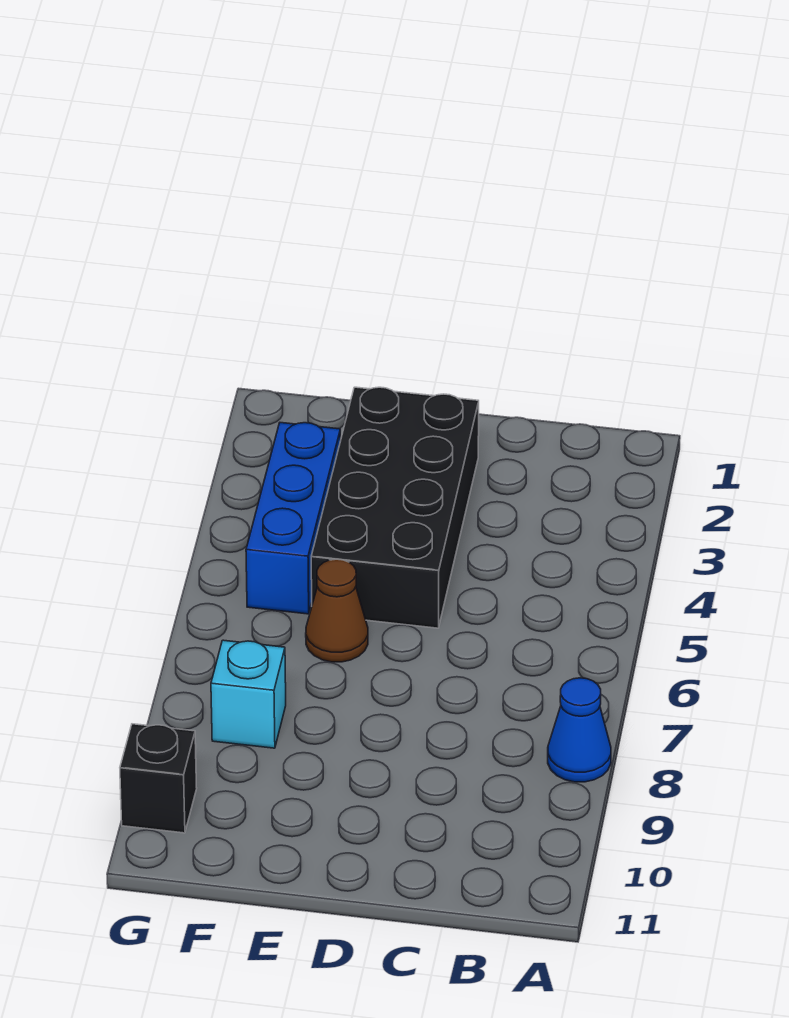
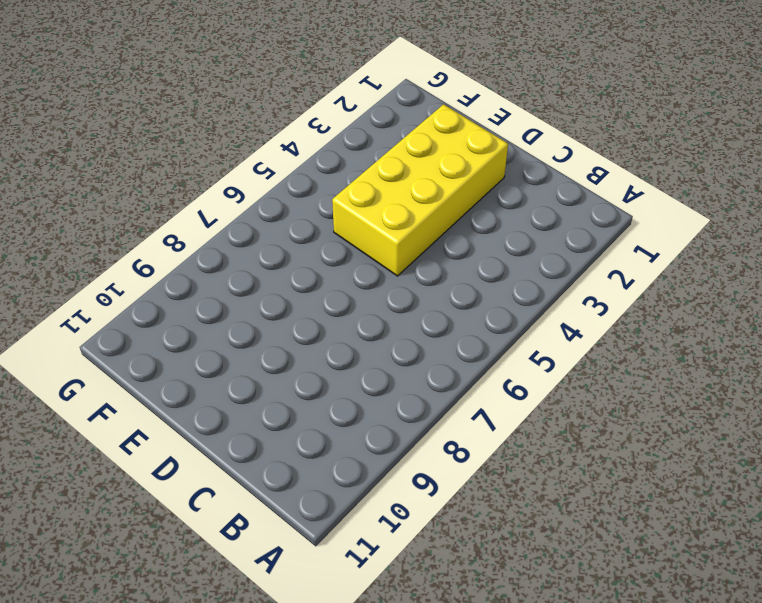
yellow brick D2:E5 level 1 -> black brick D2:E5 level 1
none -> blue cone A8 level 1
none -> brown cone E6 level 1

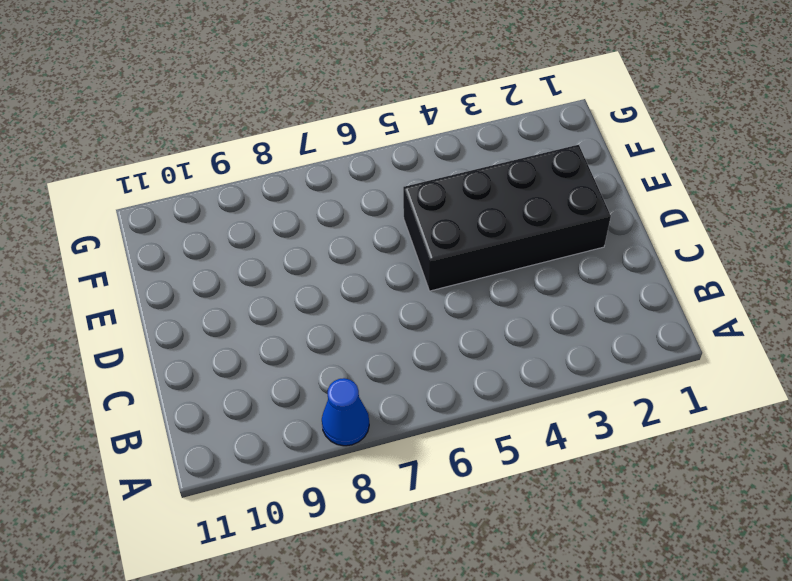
none -> brown cone E6 level 1
none -> blue brick F3:F5 level 1

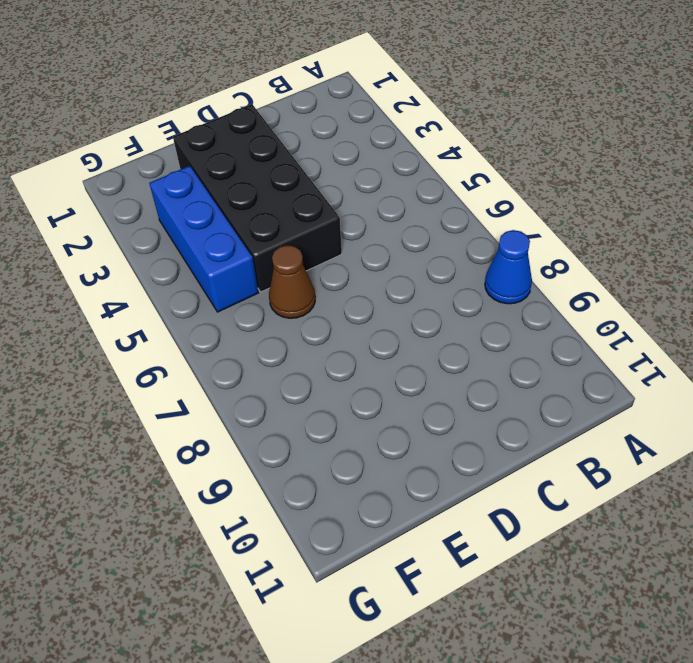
none -> cyan brick F8 level 1
none -> black brick G10 level 1

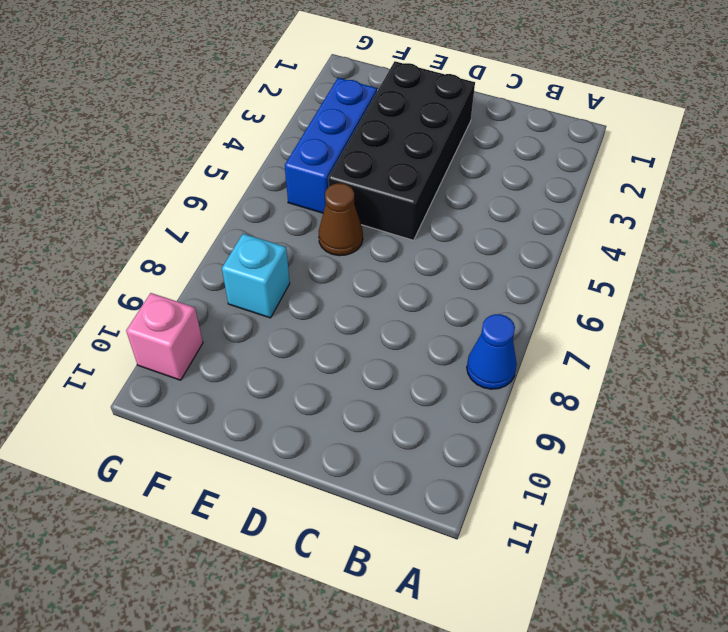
pink brick G10 level 1 -> black brick G10 level 1

